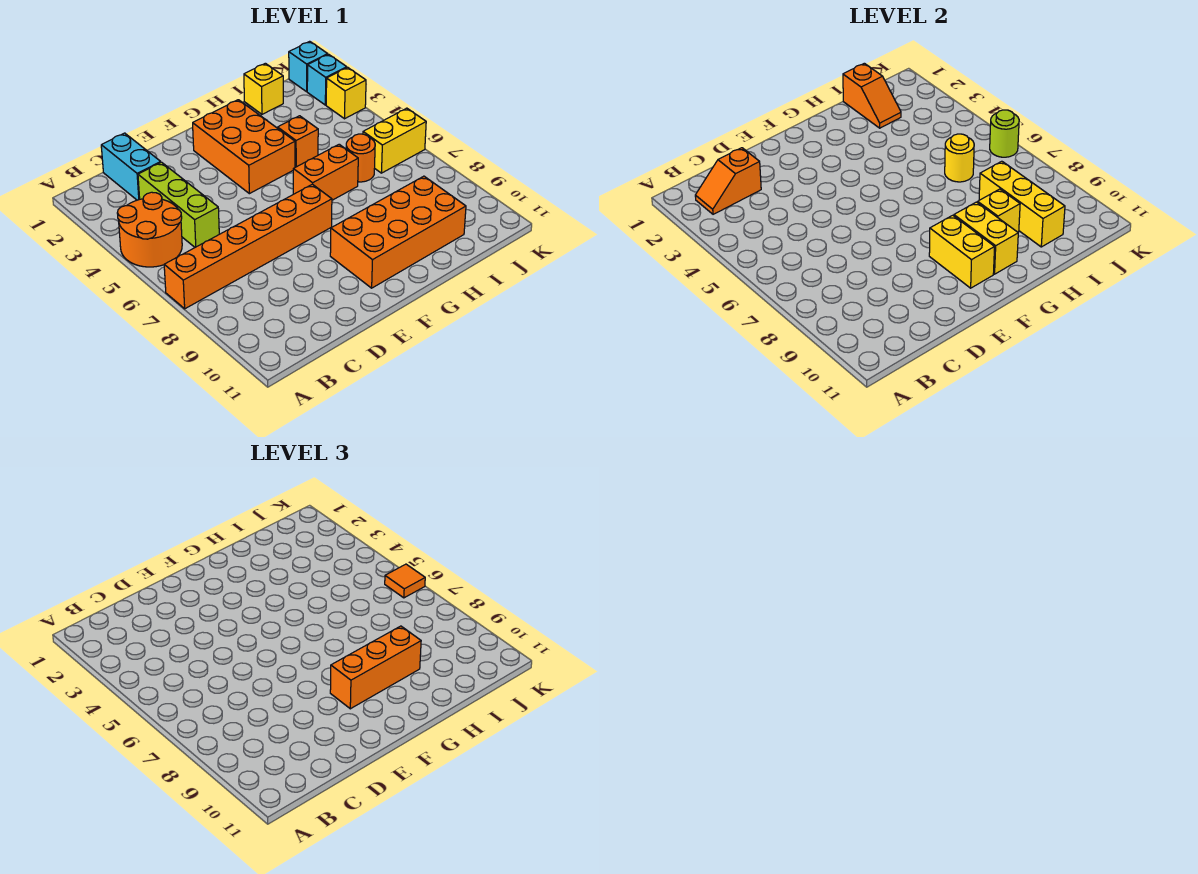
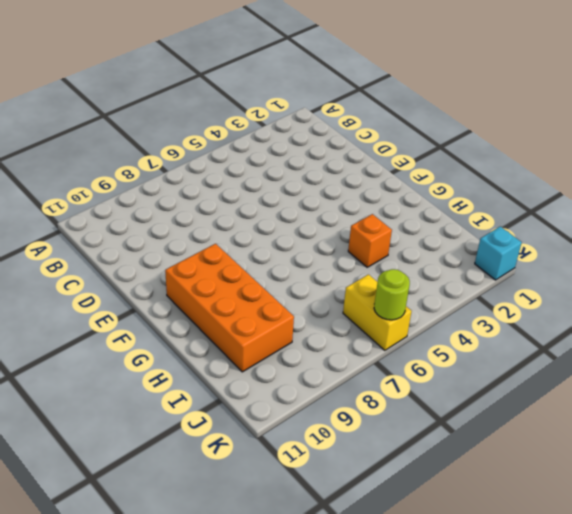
none -> orange round brick A4:B5 level 1
none -> orange brick A7:F7 level 1
none -> cyan brick C1:C2 level 1

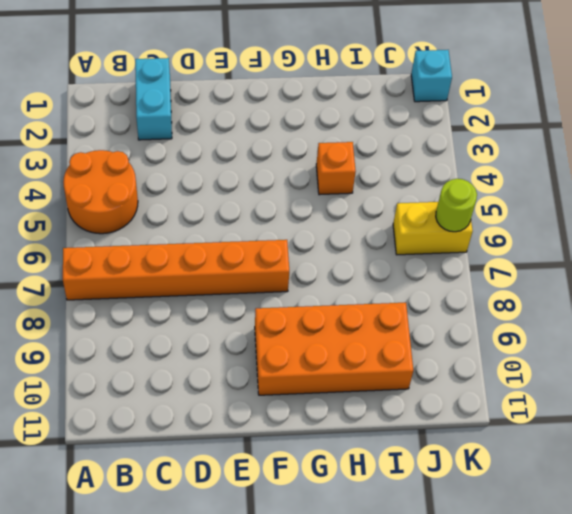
none -> lime brick C3:C5 level 1
none -> orange brick F2:G4 level 1
none -> orange brick G6:H6 level 1

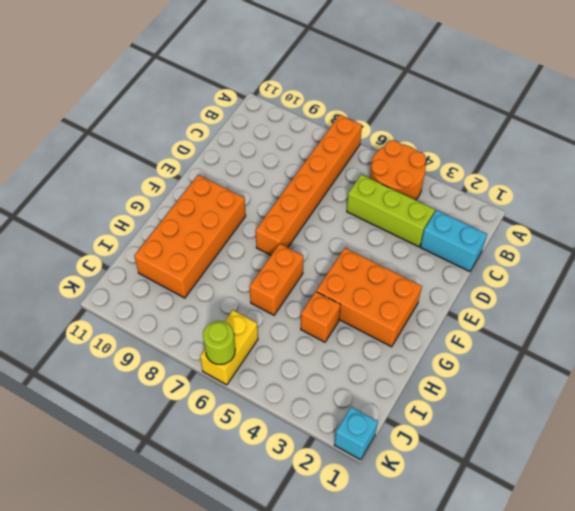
none -> yellow brick I1 level 1
none -> orange round brick I6 level 1
none -> cyan brick K2 level 1

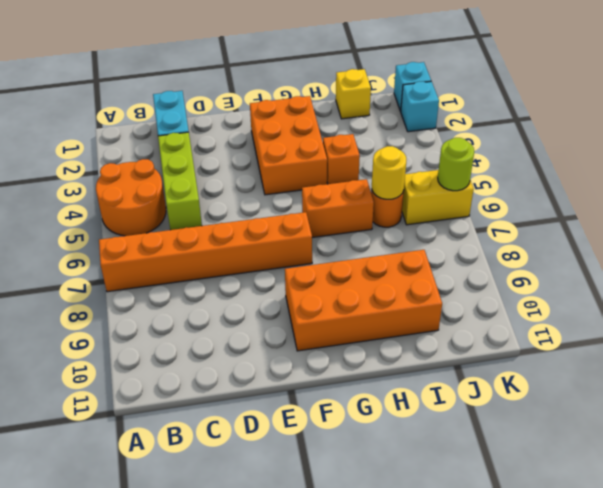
none -> yellow brick K3 level 1
none -> orange slope B2:C2 level 2 top C
none -> yellow brick F9:F10 level 2

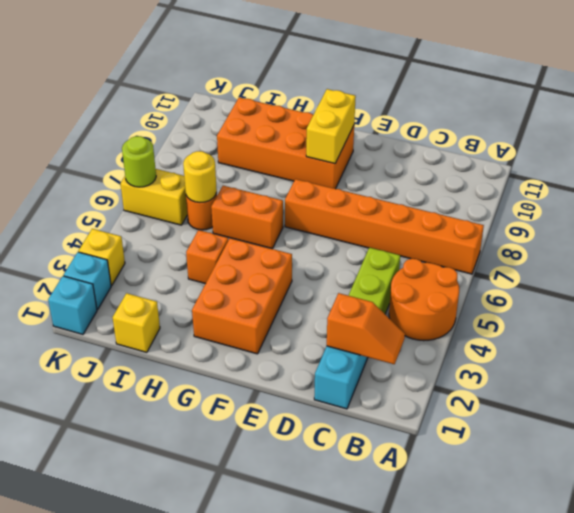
none -> yellow brick G9:G10 level 2
none -> yellow brick H9 level 2
none -> orange slope I1:I2 level 2 top 1

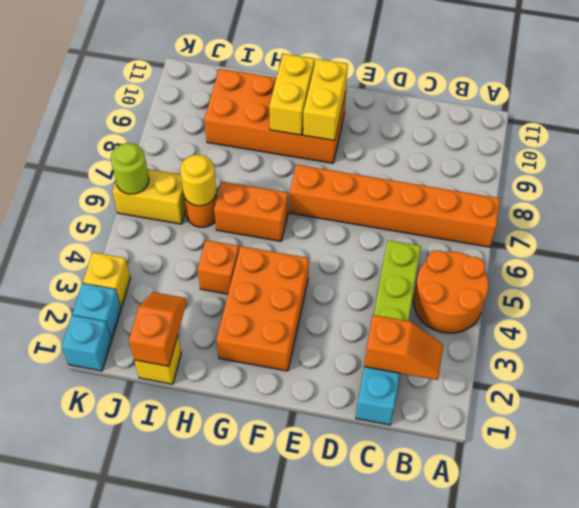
none -> yellow brick H9 level 2
none -> yellow brick I8:I10 level 2
none -> orange brick F9:H9 level 3

